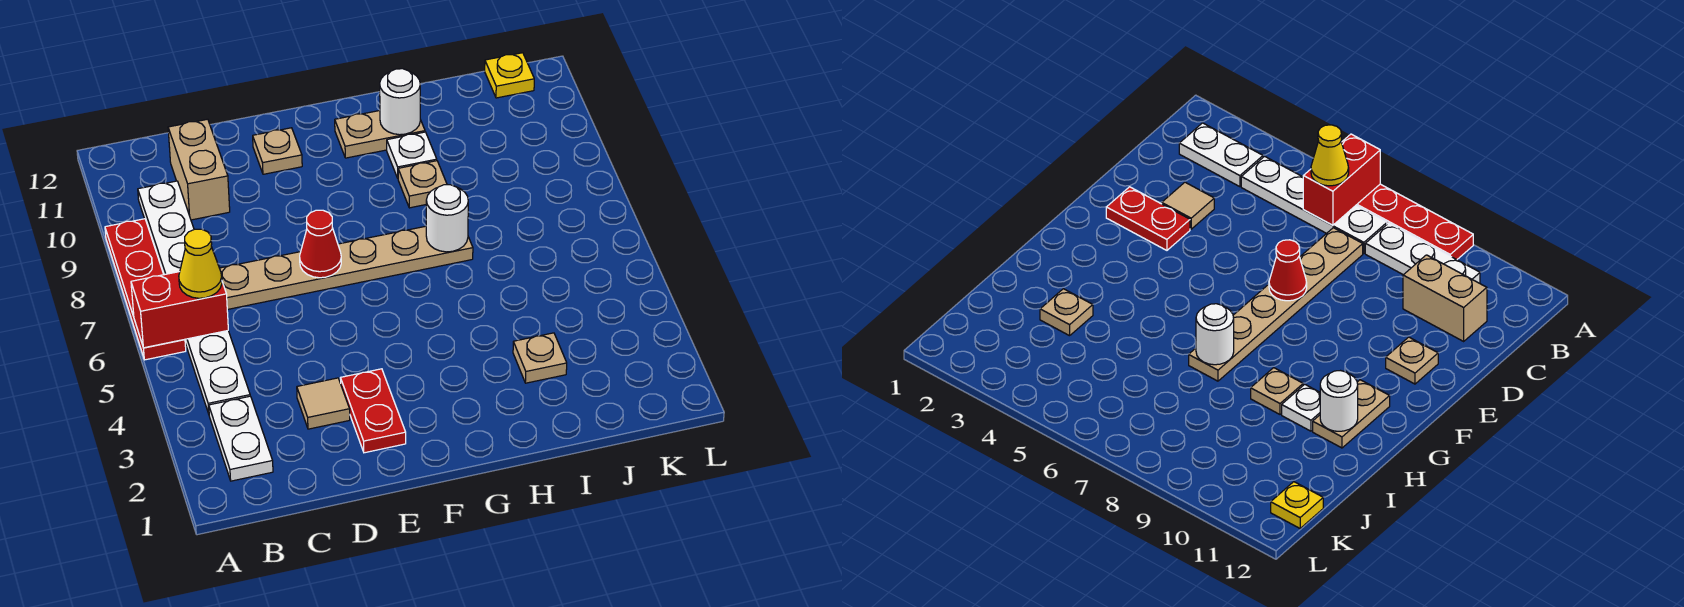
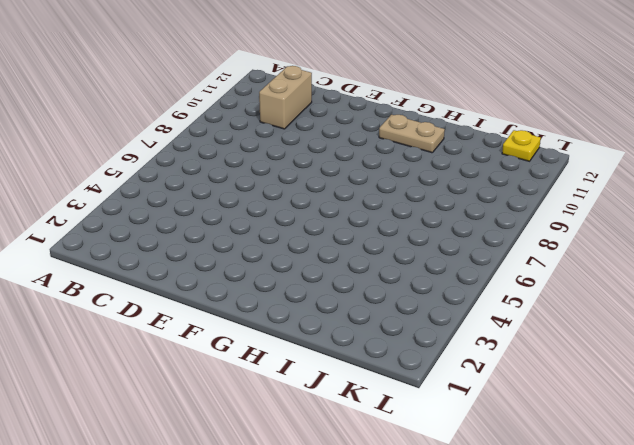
none -> red plate A6:A9 level 1
none -> white plate B2:B3 level 1
none -> white plate B4:B7 level 1

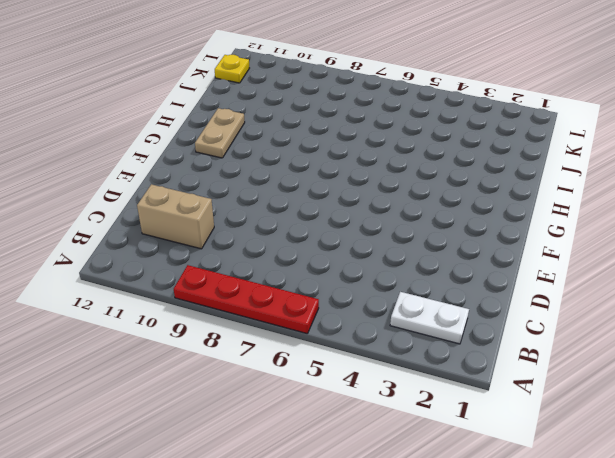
none -> white plate B4:B7 level 1
none -> white plate B8:B10 level 1
none -> tan plate C7:H7 level 1

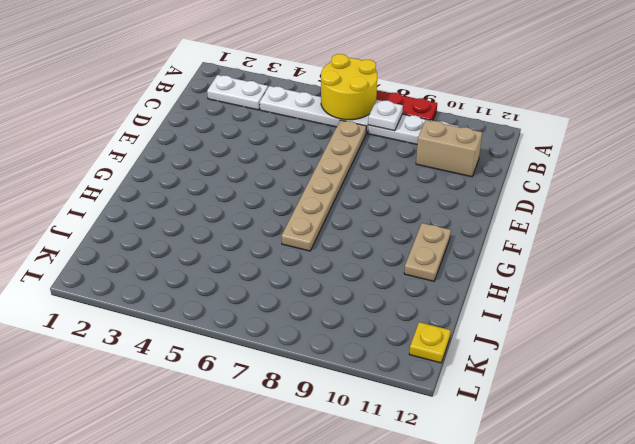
yellow round brick A6:B7 level 2 -> red brick A6:B6 level 2
white plate B8 level 2 -> white plate H10 level 1
none -> tan tile D3 level 1
none -> red plate E2:E3 level 1
none -> tan plate E11 level 1

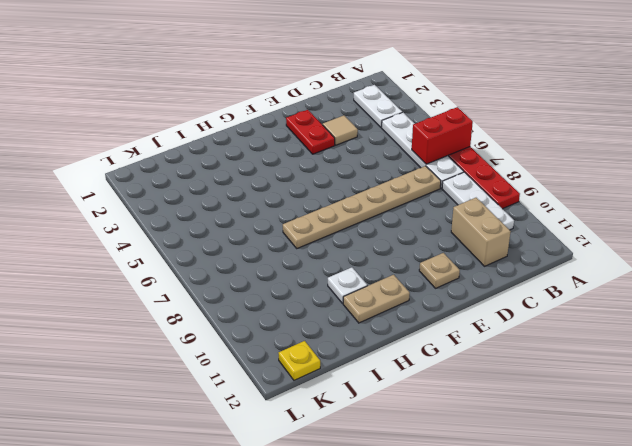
none -> tan plate H9 level 1
none -> tan plate I3 level 1
none -> red cone E7 level 2

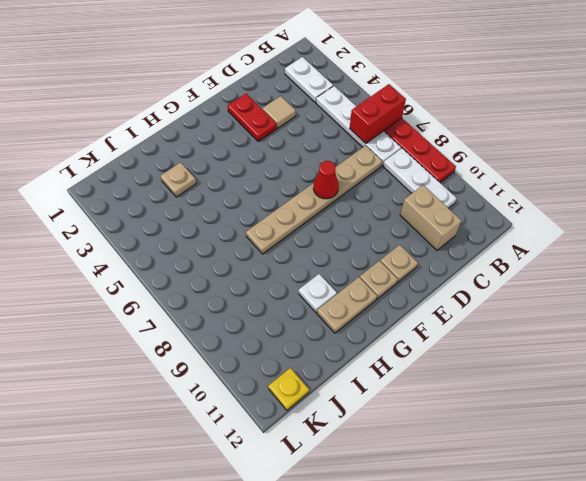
tan plate F11 level 1 -> tan plate H9 level 1
none -> white round brick H7 level 2
none -> white round brick H11 level 2
none -> yellow cone B6 level 3

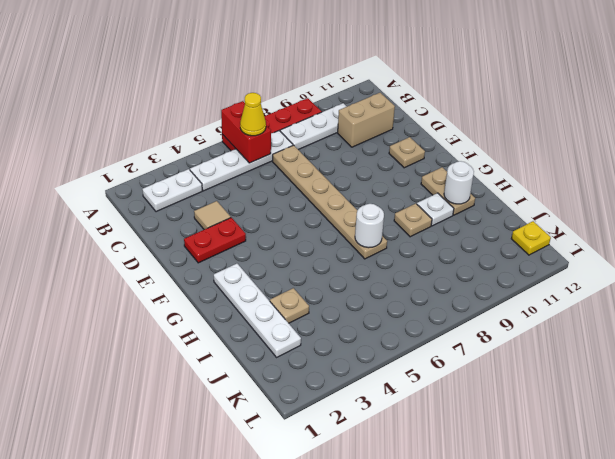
white plate G2:J2 level 1 -> none
none -> red cone E7 level 2

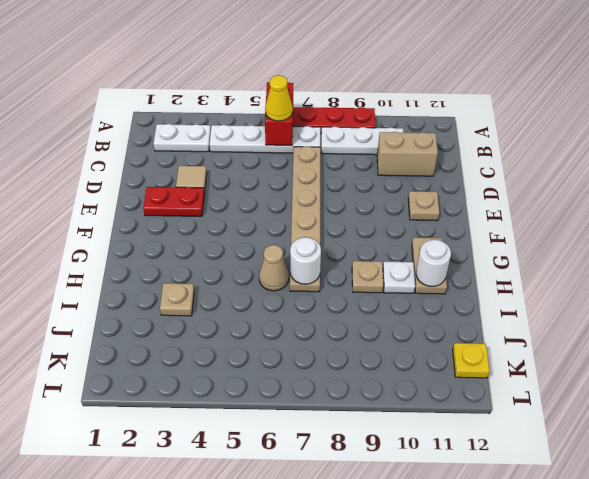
tan cone H6 level 1 -> none
none -> red cone E7 level 2

